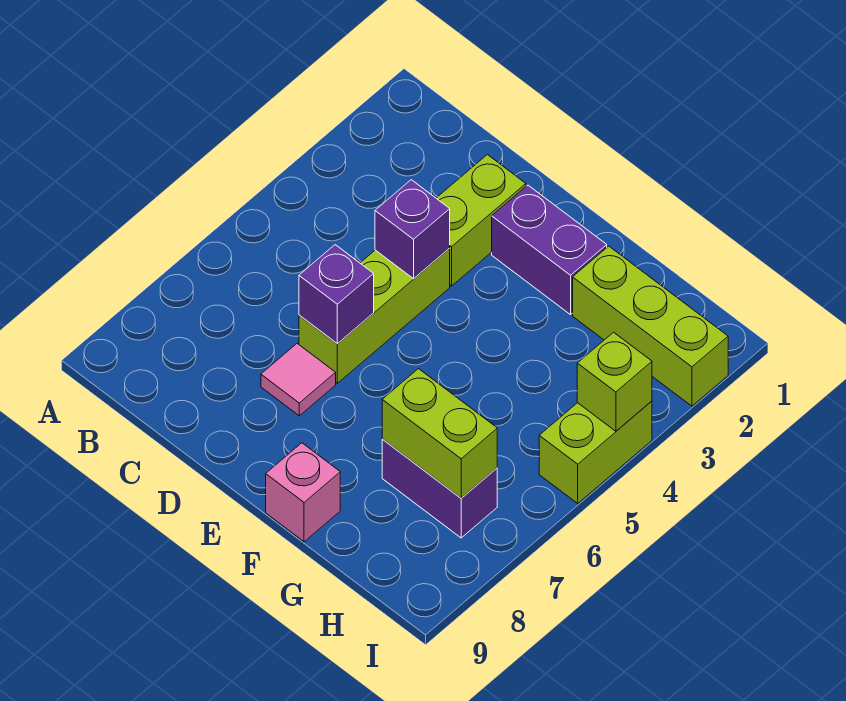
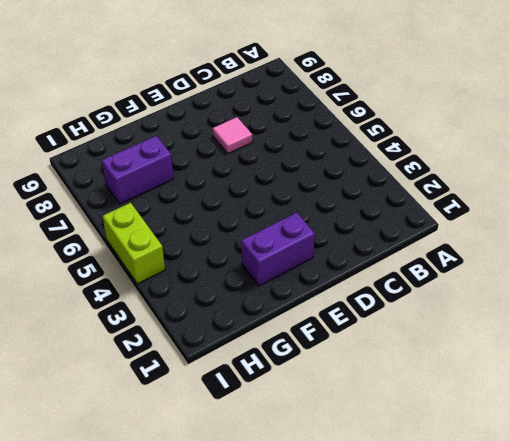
none -> lime brick D2:D3 level 1
none -> lime brick D4:D6 level 1
none -> pink brick F9 level 1

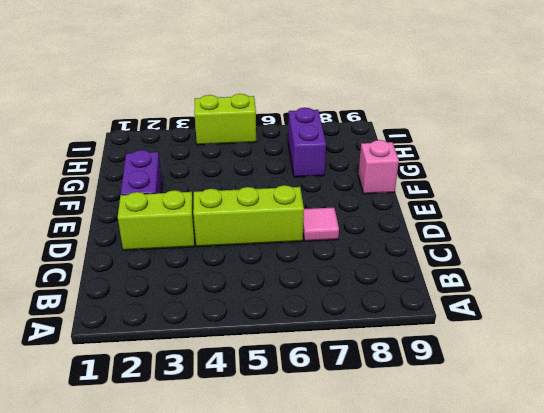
none -> lime brick G2:I2 level 1
none -> purple brick D4 level 2
none -> purple brick D6 level 2

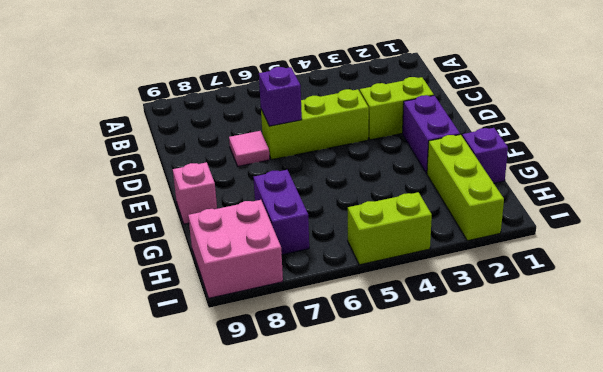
purple brick G1 level 1 -> purple brick D4 level 2
pink brick H8:I9 level 1 -> none
none -> lime brick G7:H7 level 2
none -> lime brick I4 level 2

